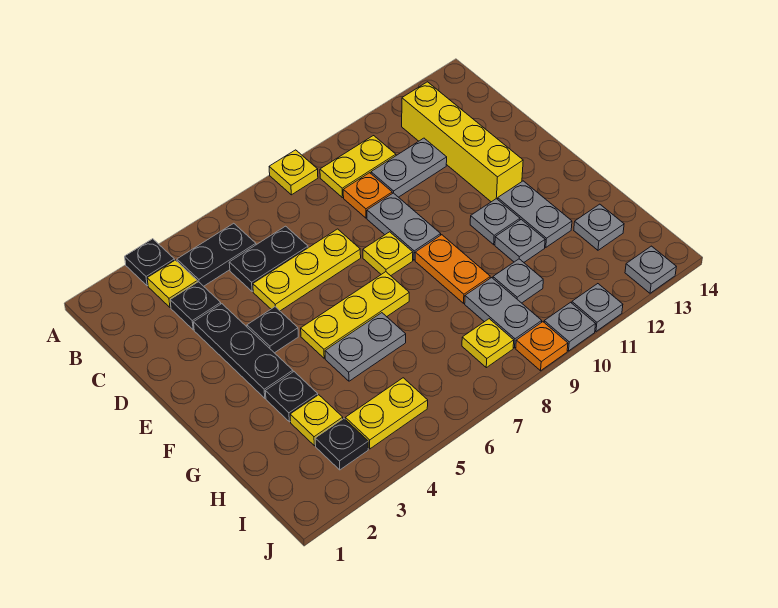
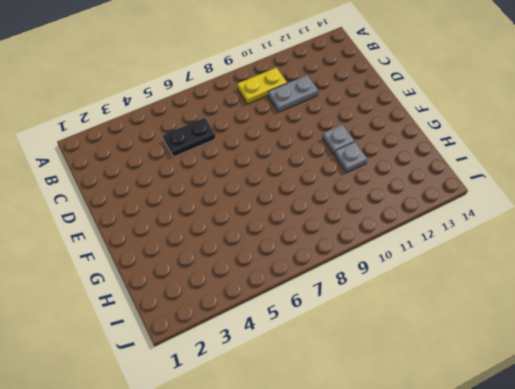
none -> black plate A3 level 1
none -> yellow plate A8 level 1
none -> yellow plate B3 level 1
none -> black plate B4:B5 level 1

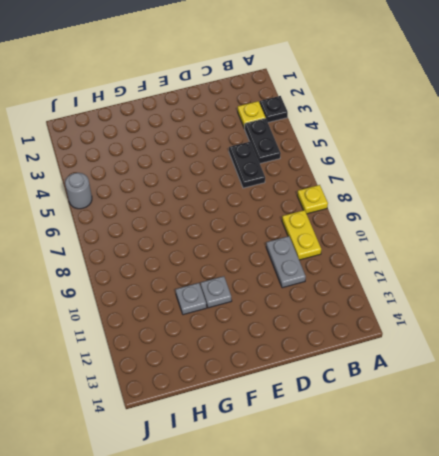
grey round brick J5 level 1 -> none
none -> yellow brick B12:E12 level 1
none -> black plate C3 level 1
none -> orange plate C9 level 1
none -> black plate D3:F3 level 1

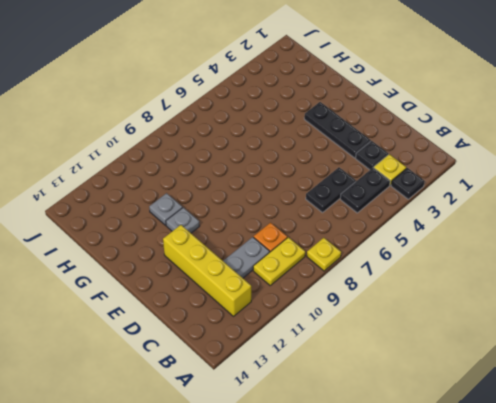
none -> yellow plate D5:D7 level 1
none -> grey plate D9:E9 level 1
none -> black plate E4 level 1
none -> yellow plate E8 level 1

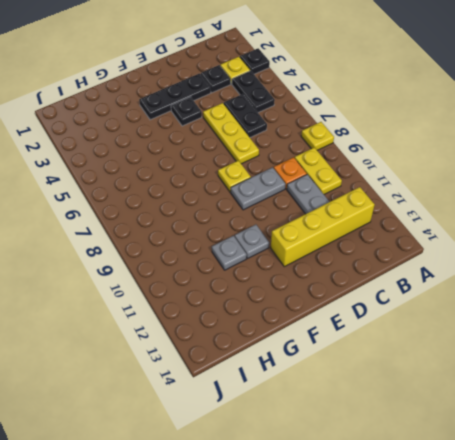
none -> yellow plate F5:F7 level 1
none -> orange plate F9:G9 level 1
none -> grey plate F12:G12 level 1
none -> black plate G3 level 1

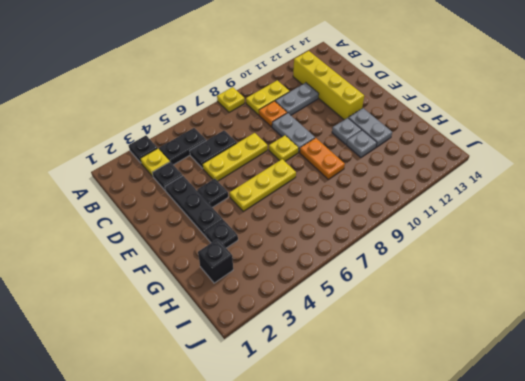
black brick H2 level 1 -> none
none -> grey plate G5:G6 level 1
none -> yellow plate H3 level 1
none -> grey plate H9:I9 level 1
none -> grey plate H10 level 1

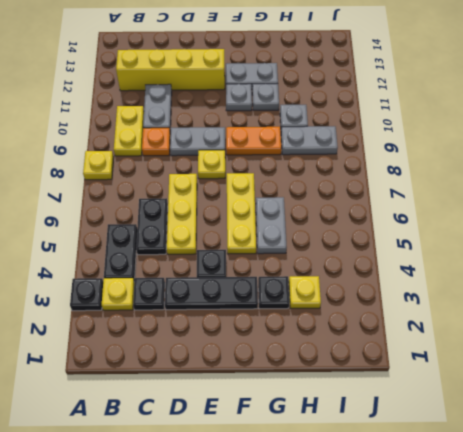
none -> grey plate H13 level 1
none -> black plate I3 level 1
none -> yellow plate I4:I5 level 1
none -> yellow plate I8 level 1

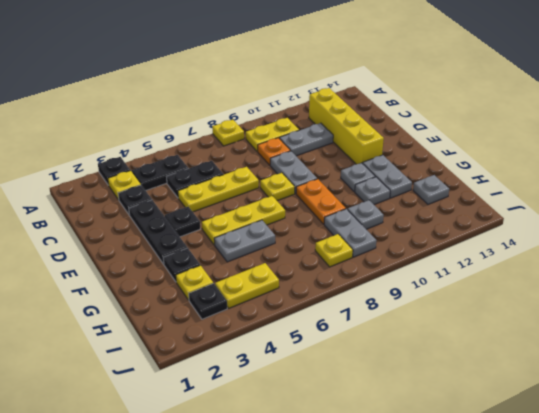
none -> orange plate J9 level 1
none -> grey plate J10 level 1
none -> grey plate J11 level 1
none -> grey plate J13 level 1

